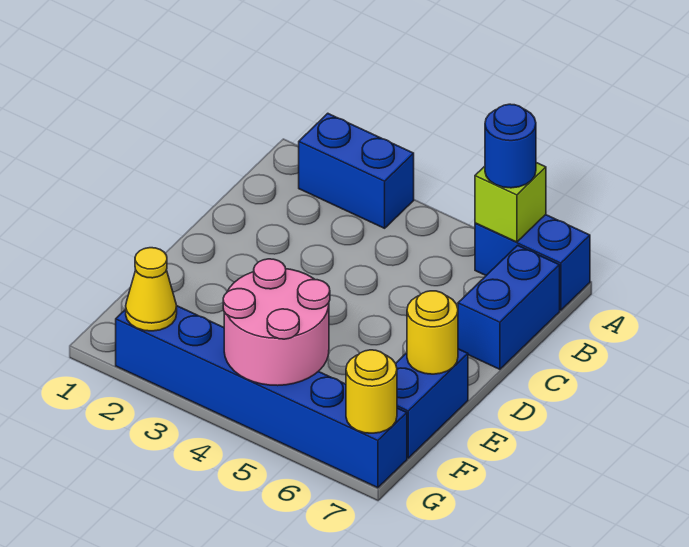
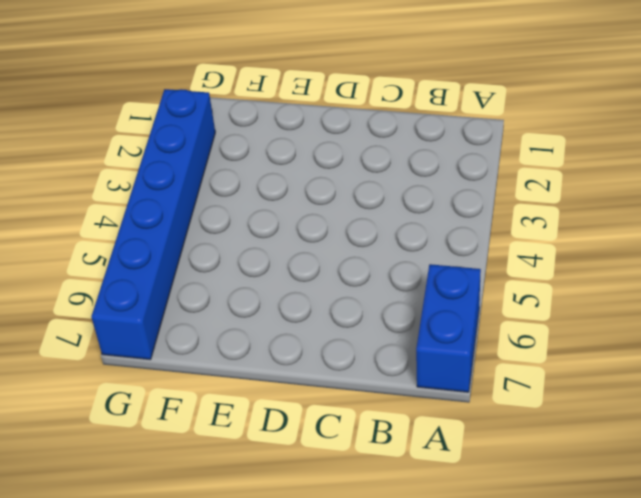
none -> blue brick A2:A3 level 1
none -> blue brick B7:C7 level 1

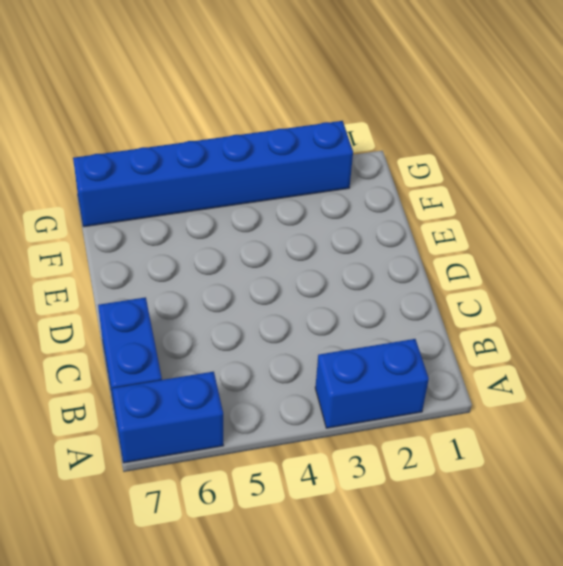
none -> blue brick E7:F7 level 1
none -> lime brick A6 level 2

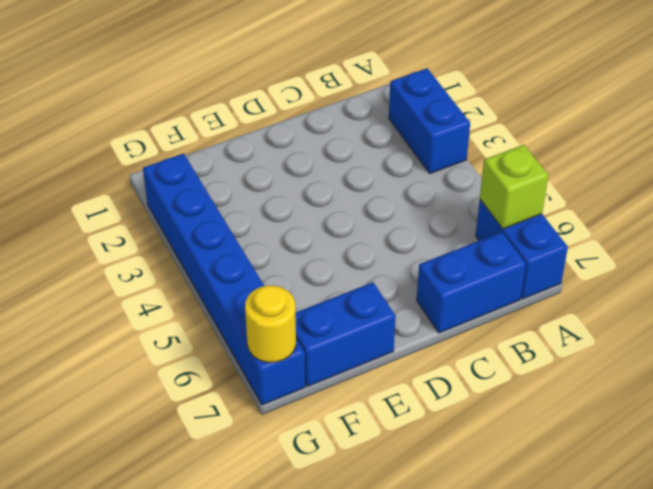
none -> yellow round brick E7 level 2
none -> pink round brick F4:G5 level 2

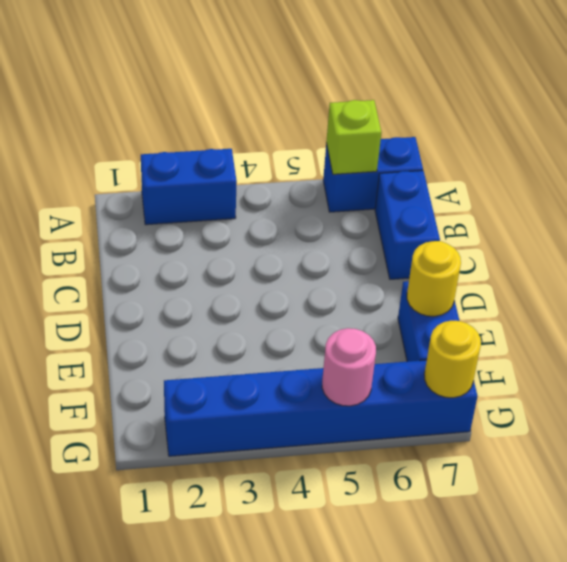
pink round brick G5 level 2 -> pink round brick F4:G5 level 2
none -> yellow cone G2 level 2
none -> blue round brick A6 level 3

